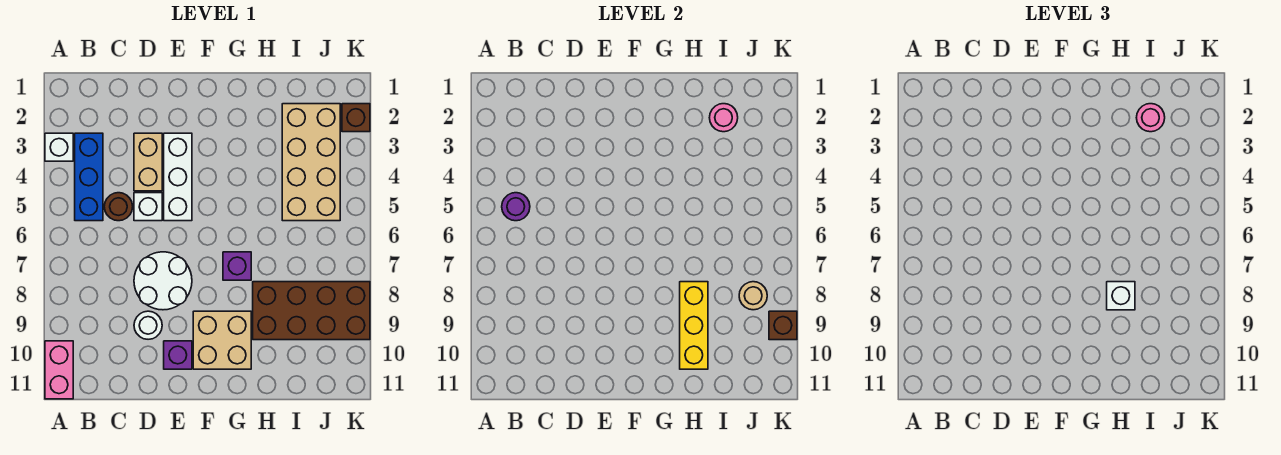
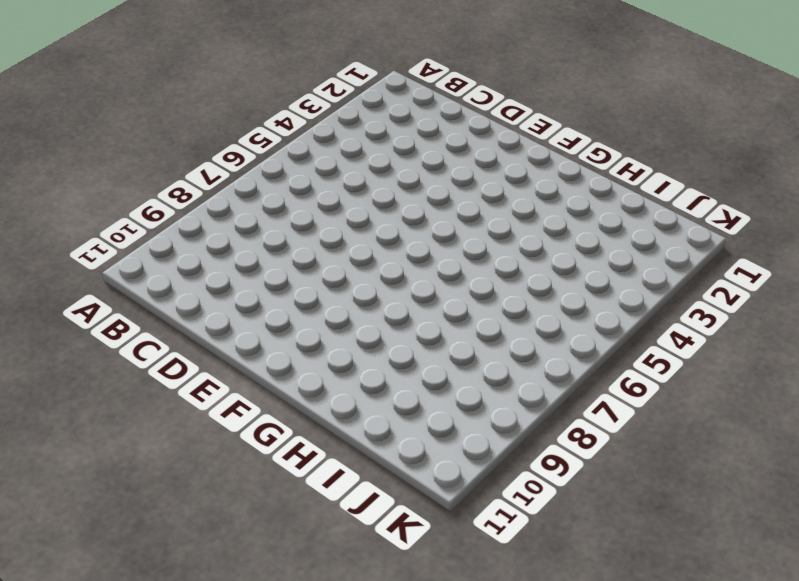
none -> white brick A3 level 1
none -> pink brick A10:A11 level 1
none -> blue brick B3:B5 level 1

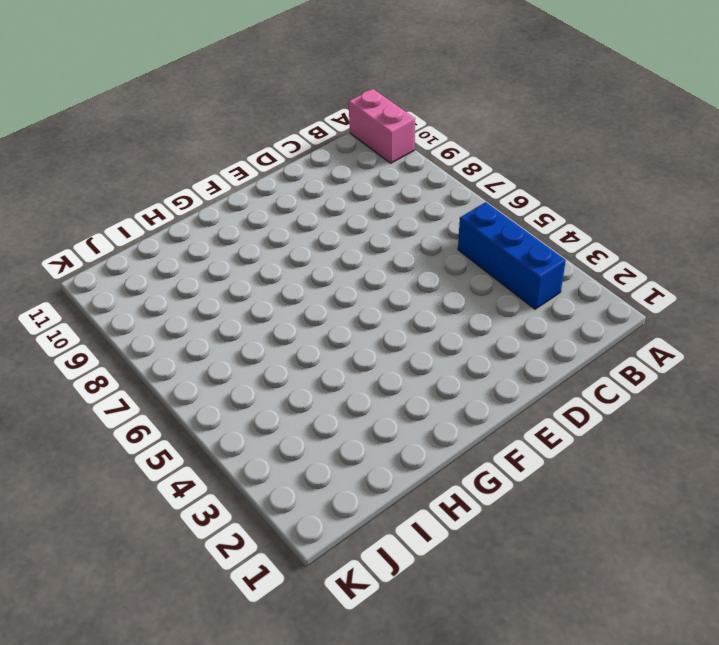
none -> white brick A3 level 1
none -> brown round brick C5 level 1
none -> tan brick D3:D4 level 1

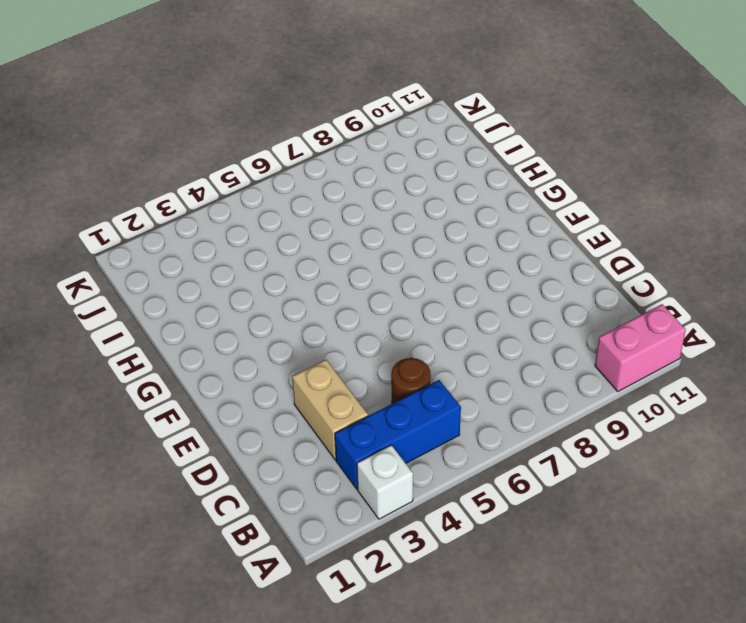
tan brick C3:D3 level 1 -> tan brick D3:D4 level 1
none -> white brick D5 level 1
none -> white round brick D7:E8 level 1
none -> white round brick D9 level 1

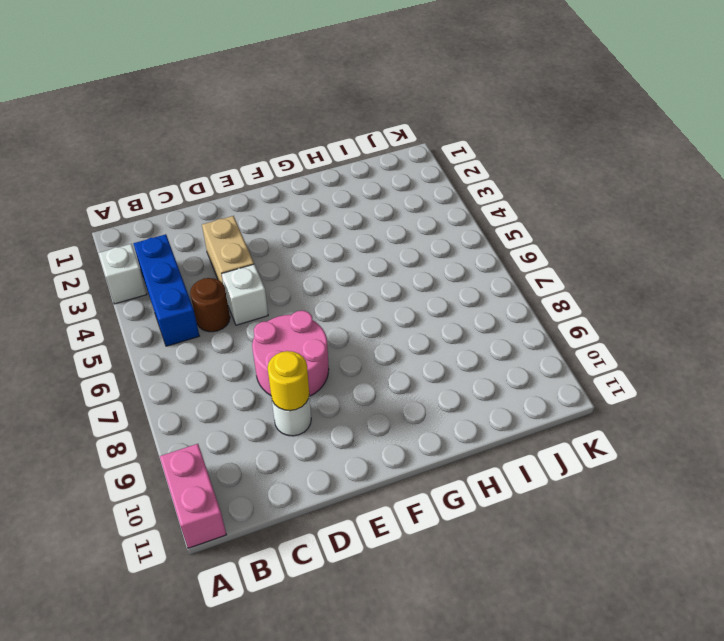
pink round brick D7:E8 level 1 -> white round brick D7:E8 level 1
yellow round brick D9 level 2 -> none
none -> white brick E3:E5 level 1
none -> purple brick E10 level 1
none -> tan brick F9:G10 level 1

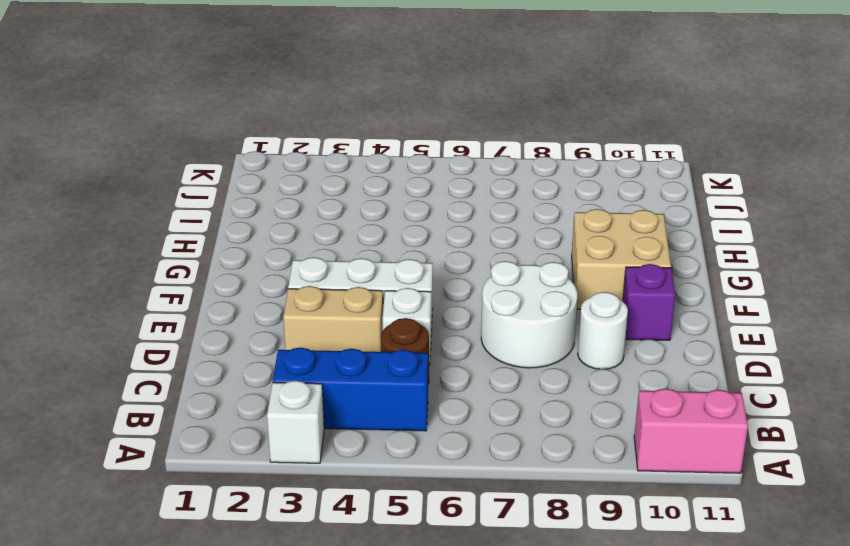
none -> purple brick G7 level 1
none -> brown brick H8:K9 level 1
none -> tan brick I2:J5 level 1

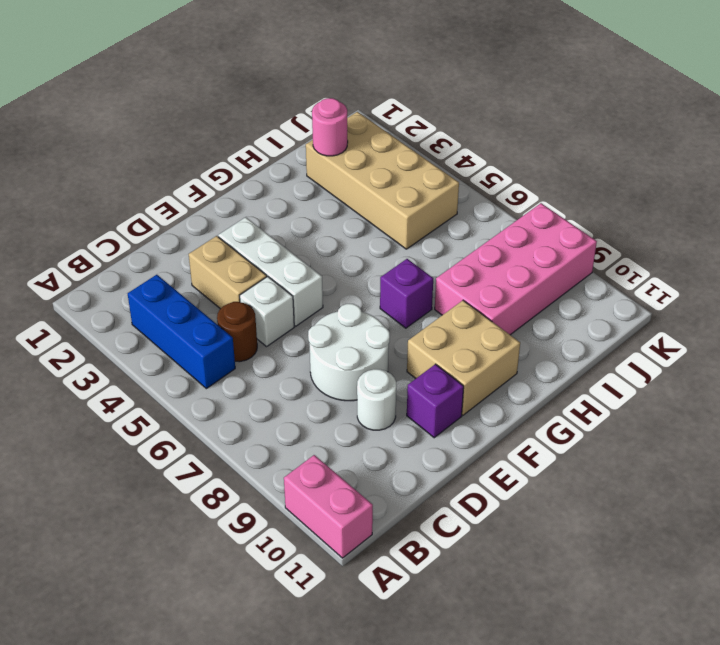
pink brick H8:K9 level 1 -> brown brick H8:K9 level 1
none -> white brick A3 level 1
none -> brown brick K2 level 1
none -> purple round brick B5 level 2

